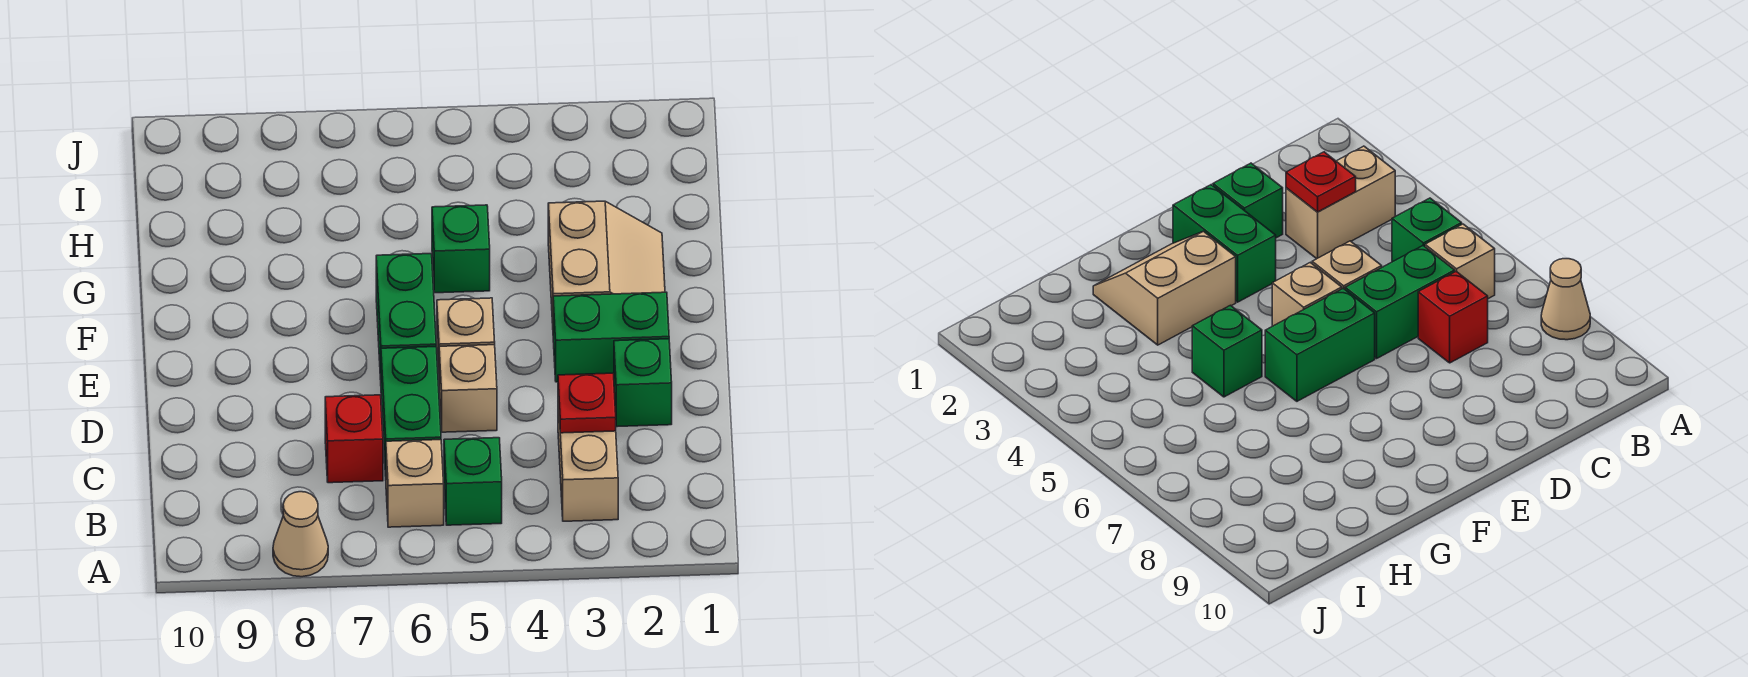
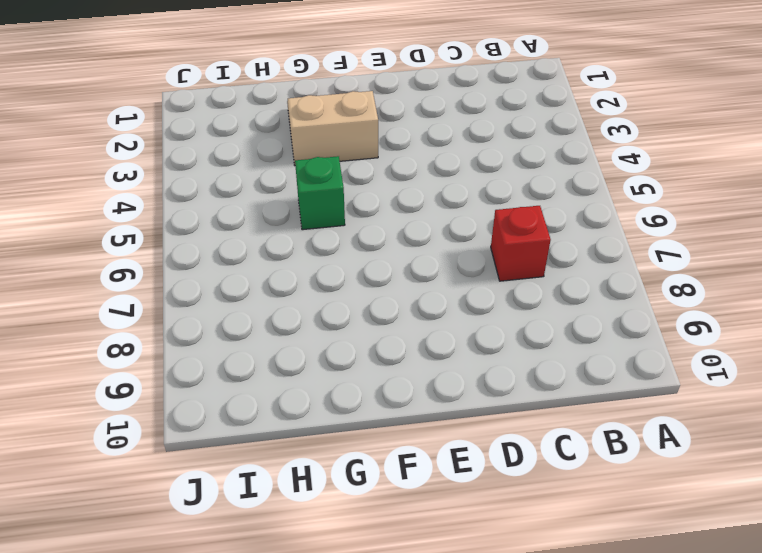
none -> tan cone A8 level 1
none -> tan brick B3:C3 level 1
none -> green brick B5 level 1

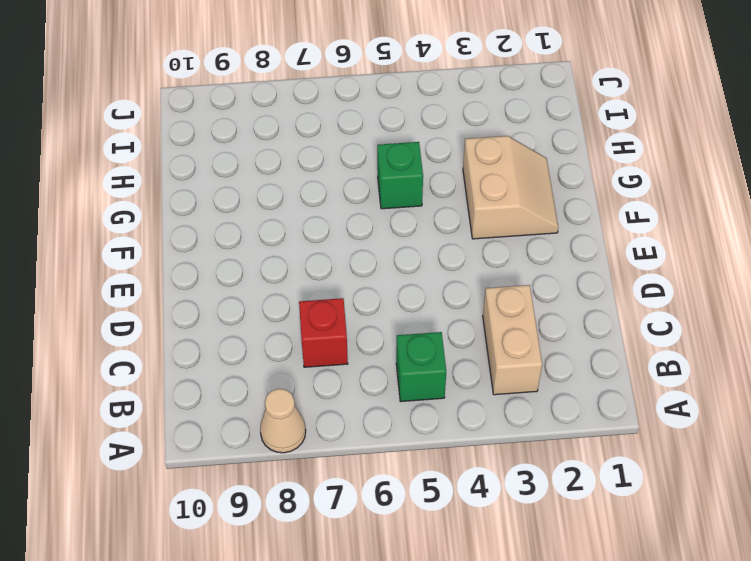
none -> tan brick B6 level 1
none -> green brick C6:D6 level 1
none -> green brick D2 level 1

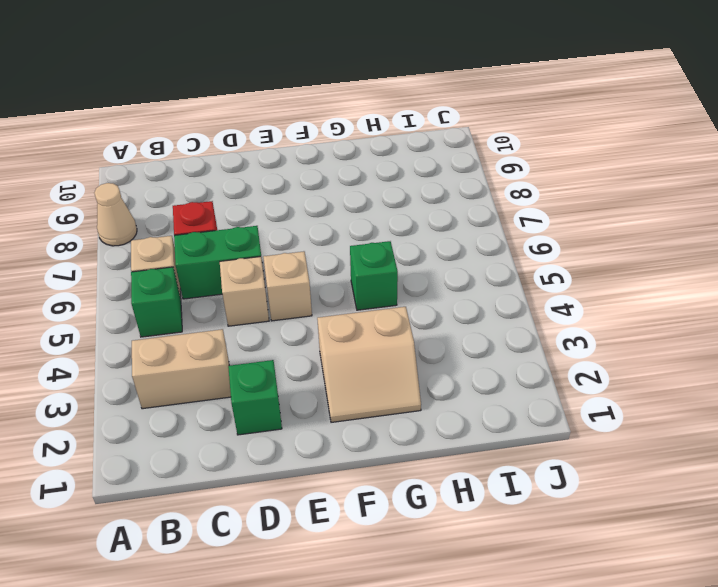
none -> green brick E2:E3 level 1
none -> green brick E6:F6 level 1
none -> red plate C3 level 2

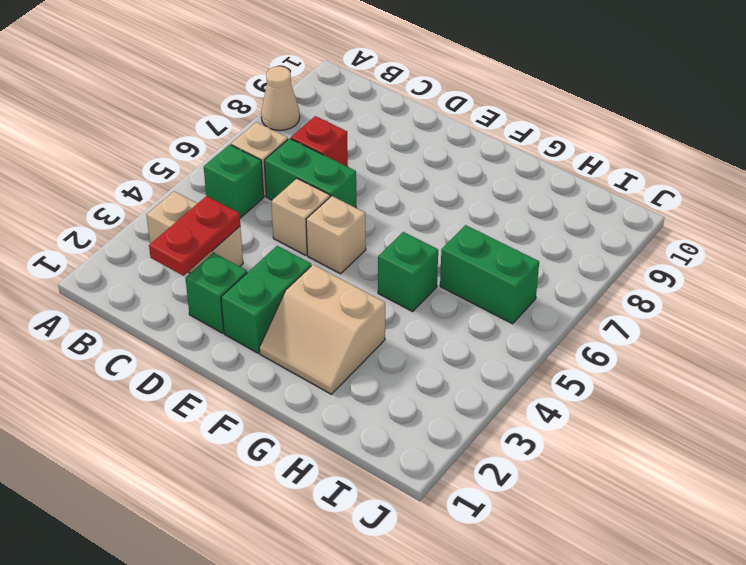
red plate C2:C3 level 2 -> red plate C3 level 2
green brick H6:I6 level 1 -> green brick E6:F6 level 1

